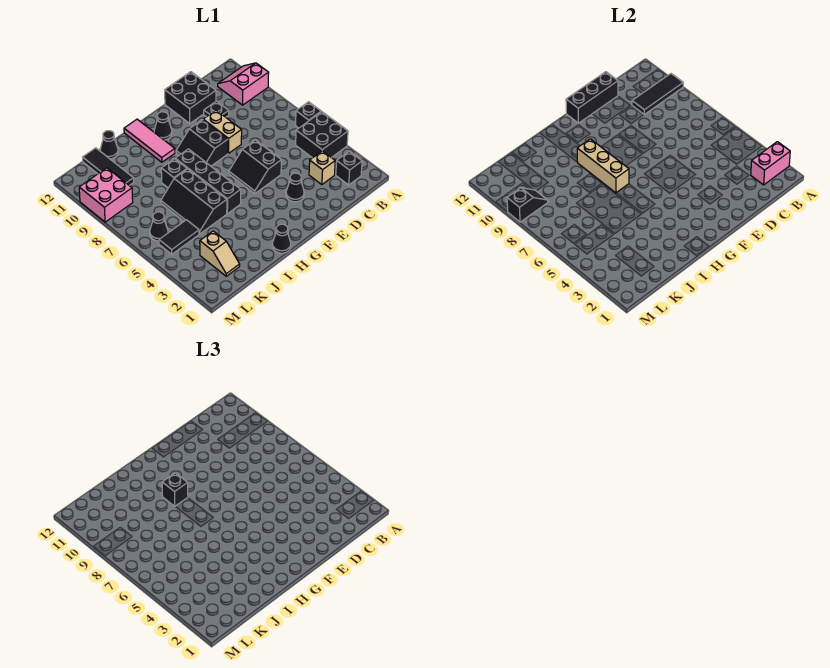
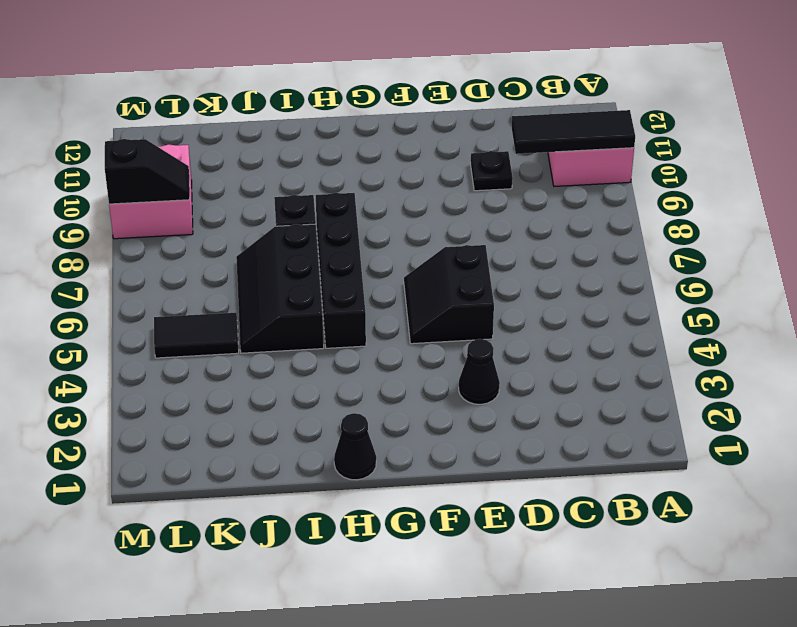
none -> black brick A4:B5 level 1
none -> black brick A6 level 1
none -> black brick B2 level 1

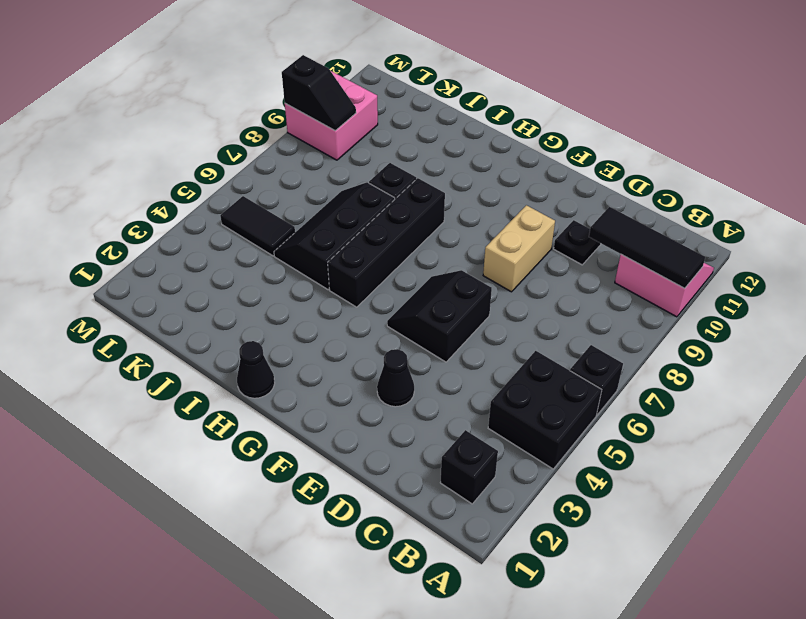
none -> tan brick C3 level 1
none -> black brick D11:E12 level 1
none -> black slope F8:G9 level 1 top F

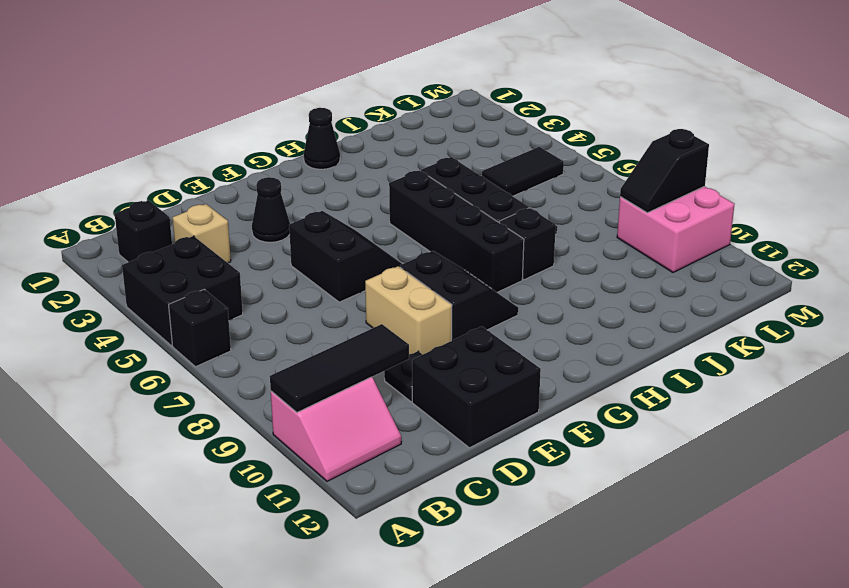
none -> black cone G11 level 1
none -> pink tile H10:H12 level 1
none -> black cone J12 level 1

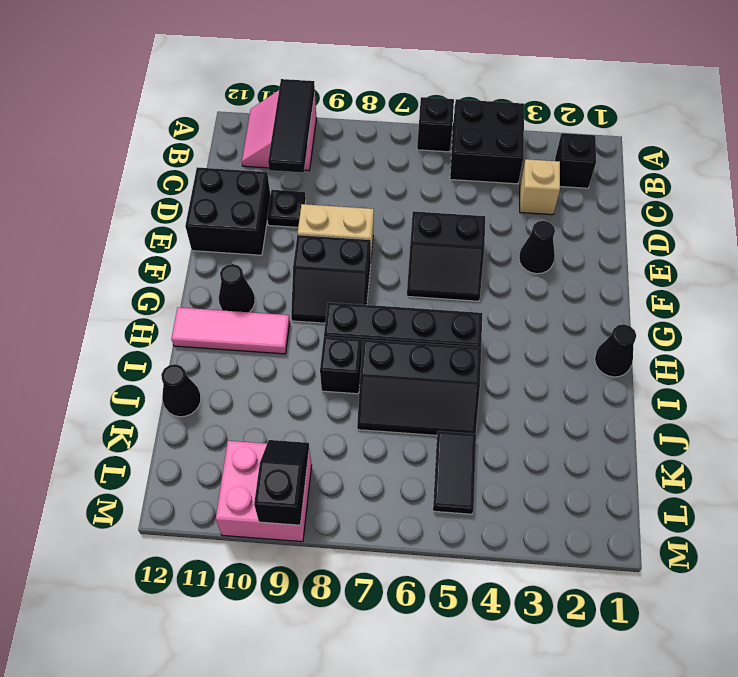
none -> tan slope K2:K3 level 1 top 3
none -> black tile K10:K12 level 1
none -> black cone L6 level 1

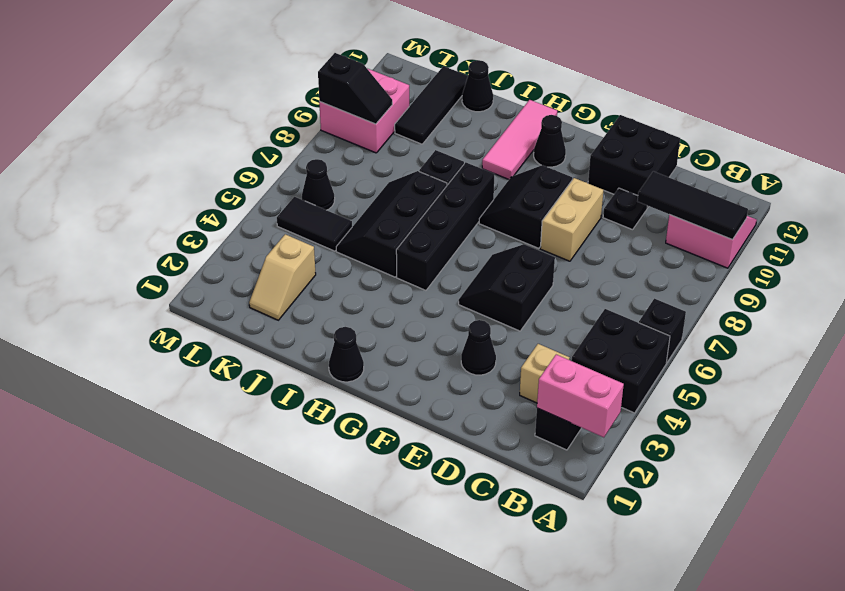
none -> black brick D12:F12 level 2
none -> tan brick H7:H9 level 2
none -> black brick H9 level 3

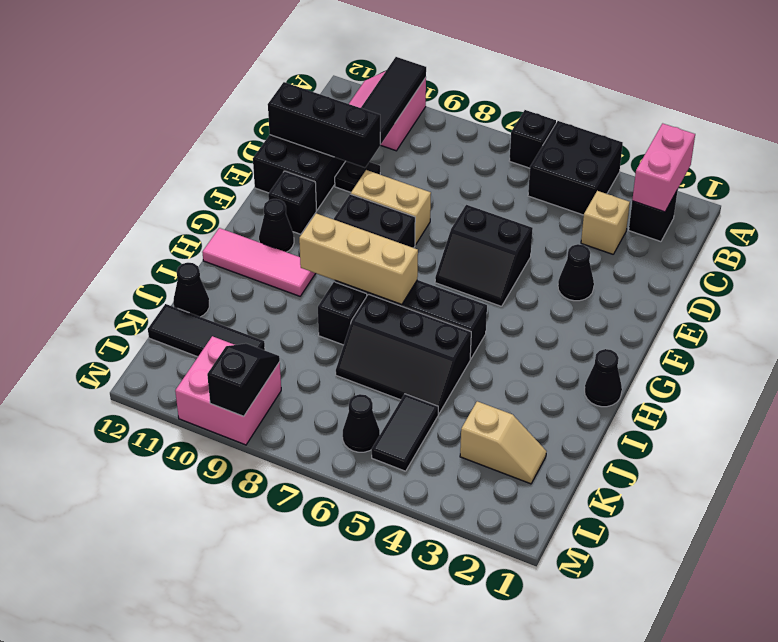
black brick D10:D12 level 2 -> black brick D12:F12 level 2
black brick F11 level 1 -> black brick H9 level 3

